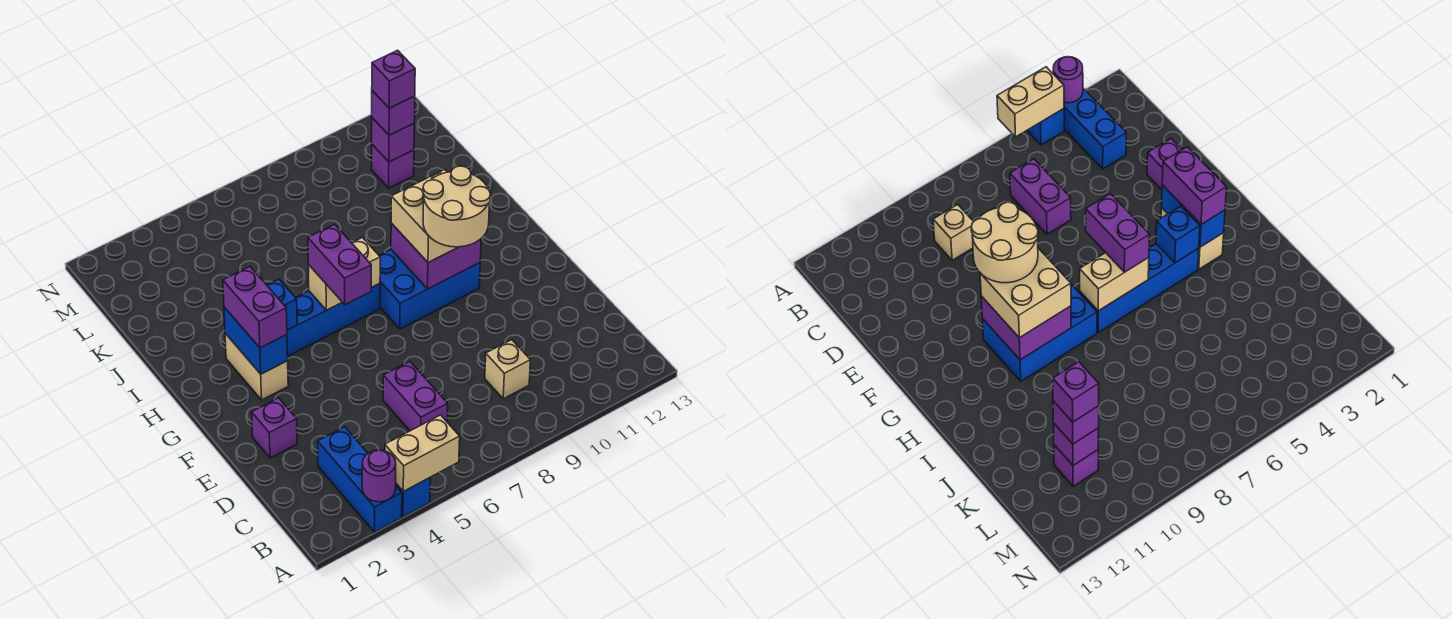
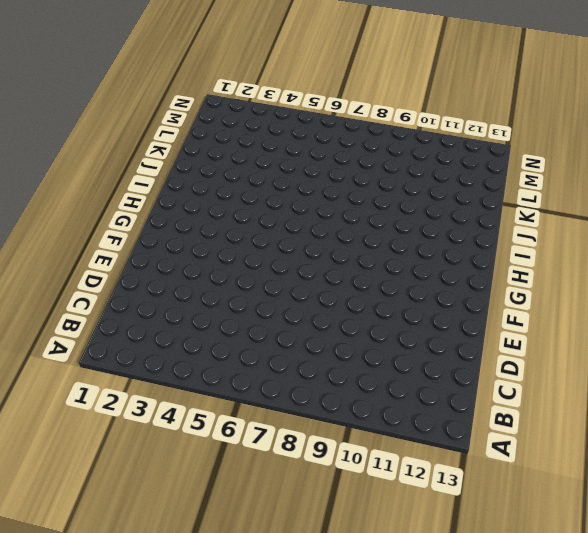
none -> blue brick A3:C3 level 1
none -> blue brick A4 level 1
none -> purple brick C6:D6 level 1

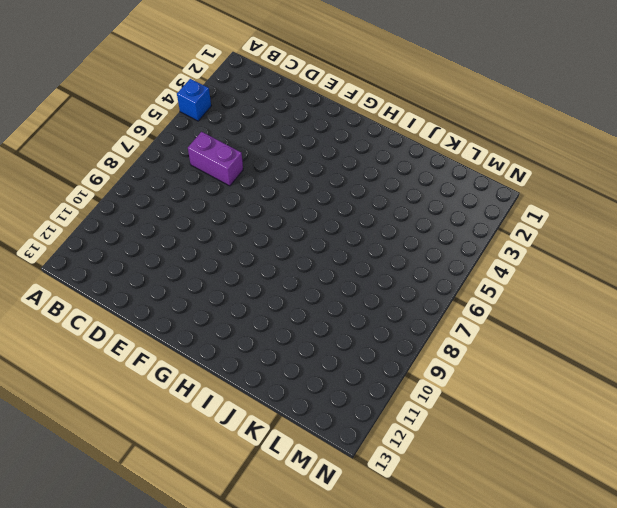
none -> blue brick A3:C3 level 1
none -> tan brick C9 level 1
none -> purple brick E2 level 1

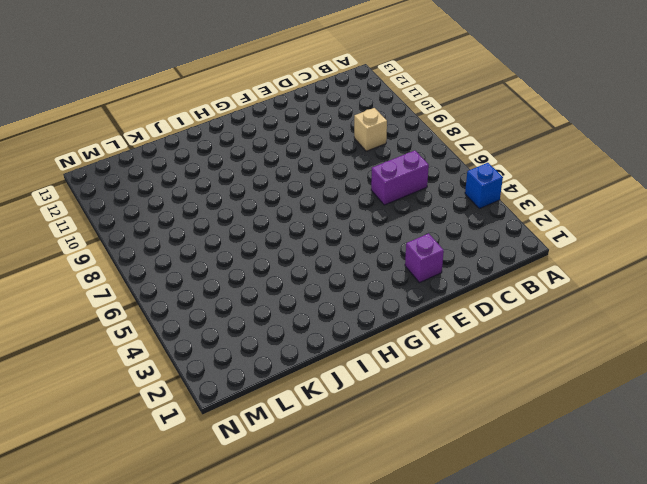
none -> blue brick A3:C3 level 1
none -> tan brick G3:H3 level 1
none -> blue brick G8:H10 level 1

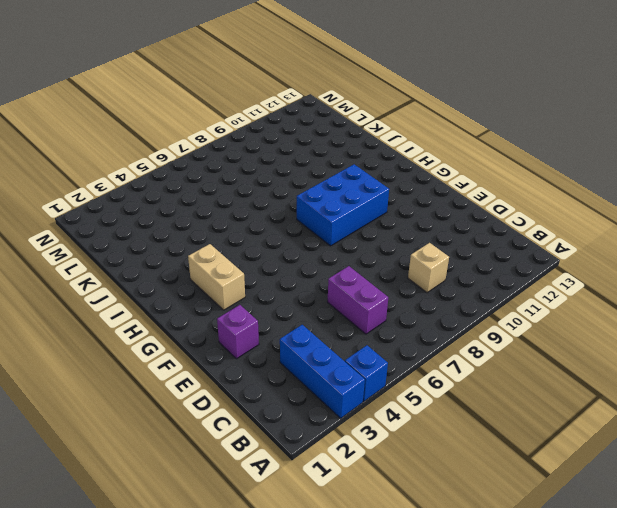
none -> blue brick H4:H7 level 1
none -> purple brick L11 level 1
none -> purple round brick A3 level 2

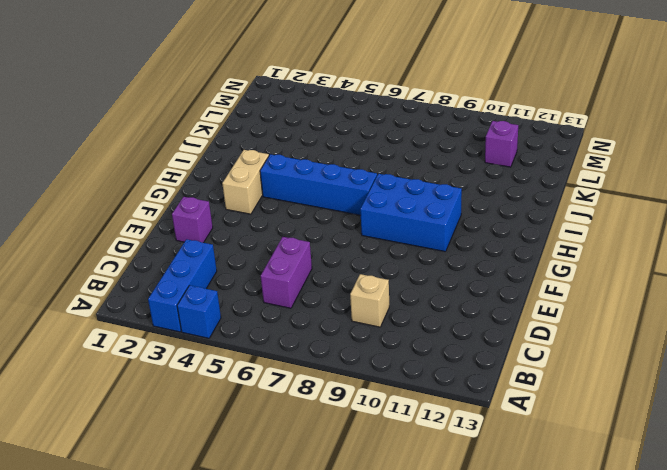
none -> purple round brick A3 level 2
none -> tan brick A4:A5 level 2
none -> blue brick G3:H3 level 2

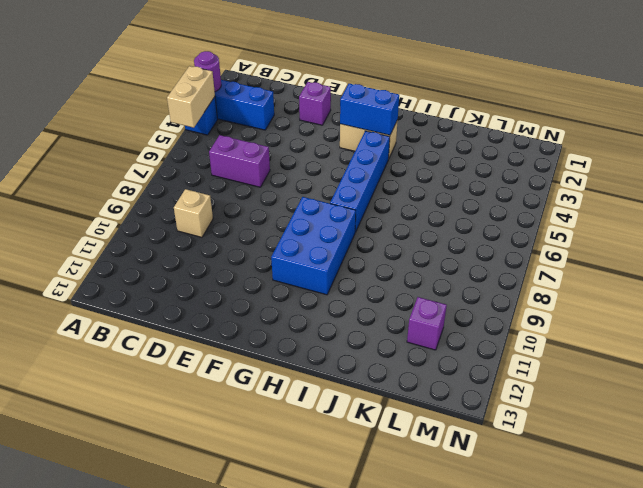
none -> purple brick G9:H10 level 2
none -> blue brick H4 level 2
none -> tan brick H6:H7 level 2

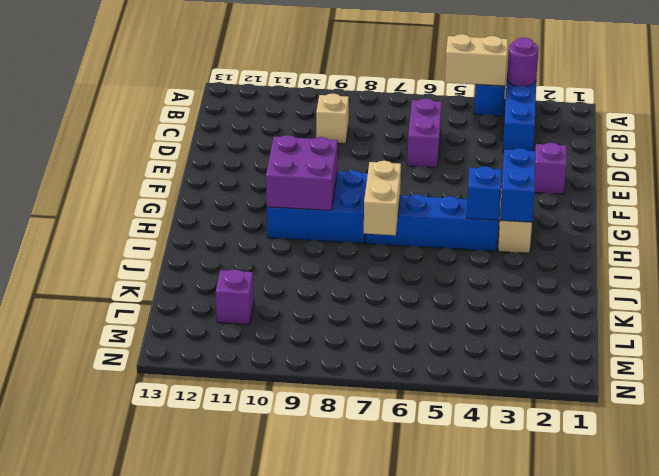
tan brick H7:I7 level 2 -> tan brick H6:H7 level 2
none -> purple brick L11 level 2
none -> purple brick G3:H3 level 3
none -> purple brick G6:H6 level 3

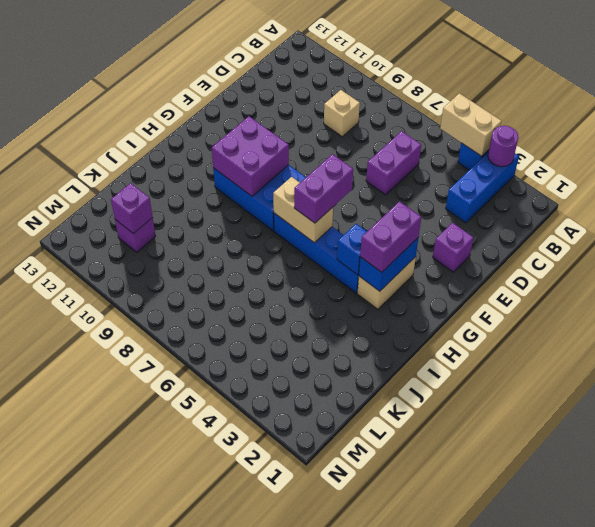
none -> tan brick G9:H10 level 3
none -> purple brick L11 level 3
none -> tan round brick F9:G10 level 4

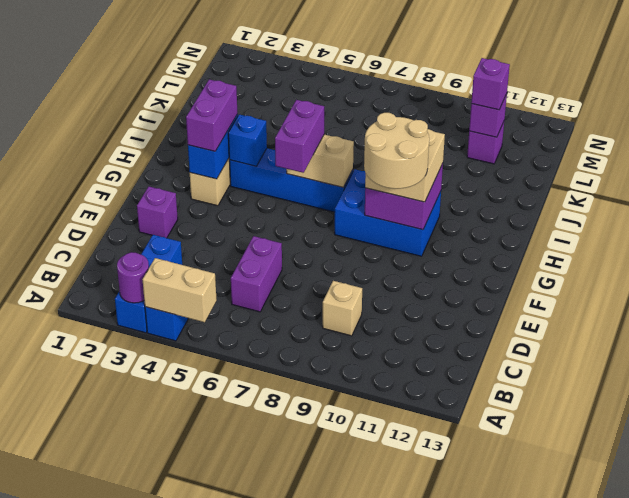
none -> purple brick L11 level 4

